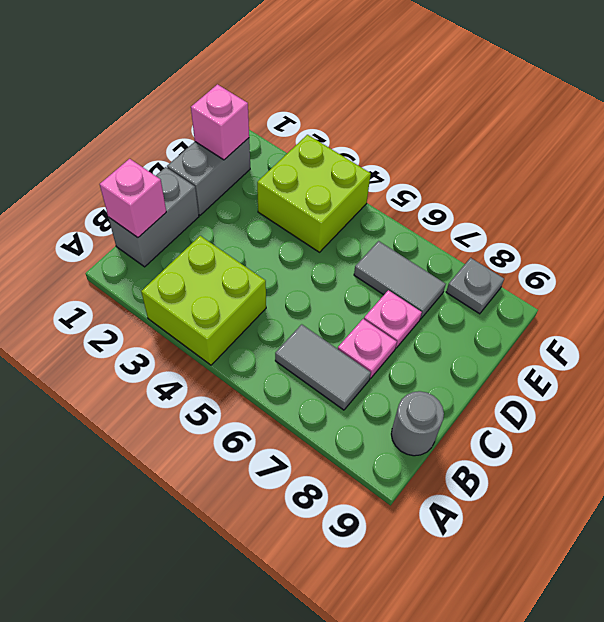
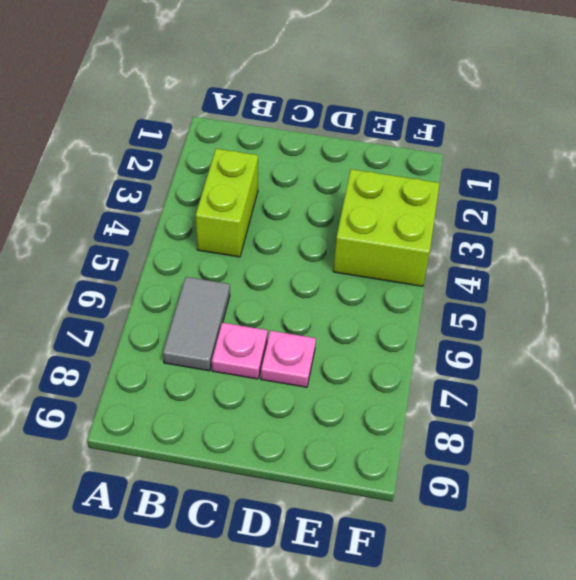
lime brick B3:B4 level 1 -> lime brick A3:B4 level 1
none -> grey brick B1:C1 level 1
none -> grey round brick B9 level 1
none -> grey brick D1:E1 level 1

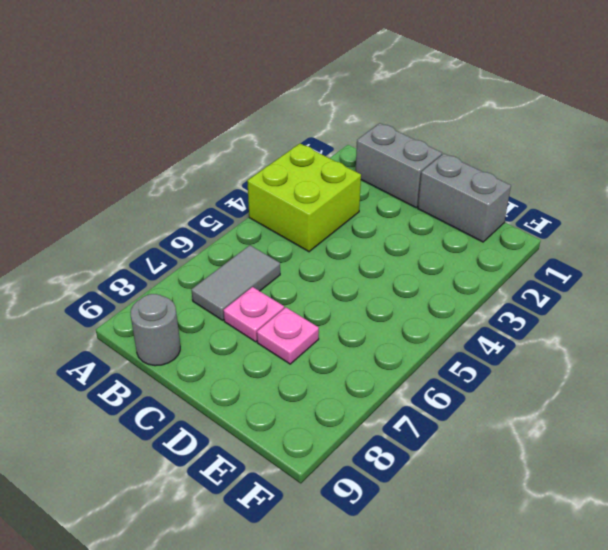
none -> lime brick E3:F4 level 1
none -> grey tile E6:E7 level 1
none -> grey plate F8 level 1

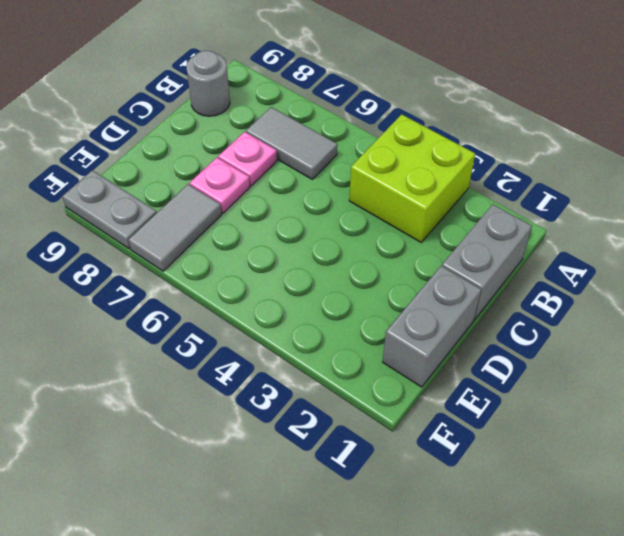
grey tile E7:F7 level 1 -> grey tile E6:E7 level 1
grey plate F8:F9 level 1 -> grey plate F8 level 1
none -> lime brick E3:F4 level 1
none -> pink brick B1 level 2
none -> pink brick E1 level 2

